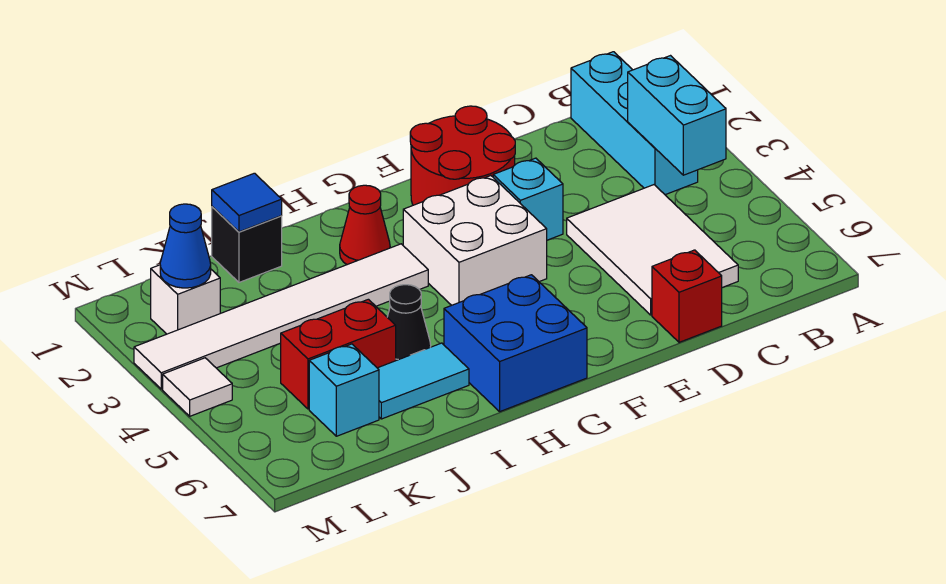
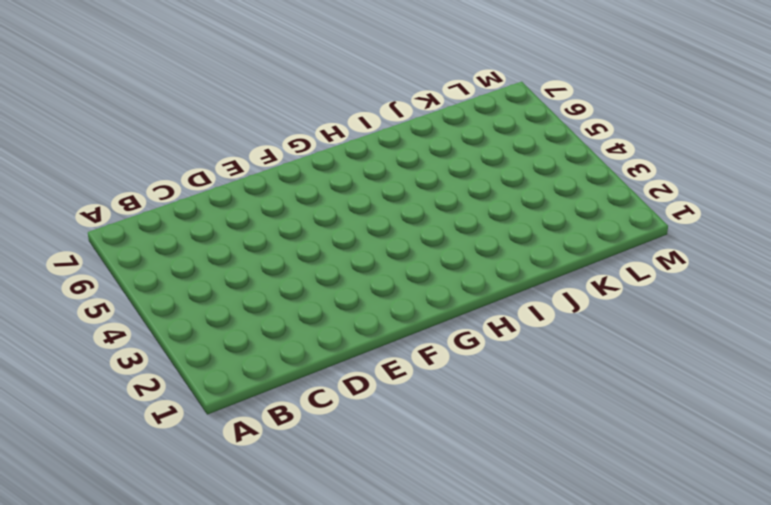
none -> cyan brick B1:B3 level 1
none -> white tile C4:D6 level 1
none -> red brick D7 level 1

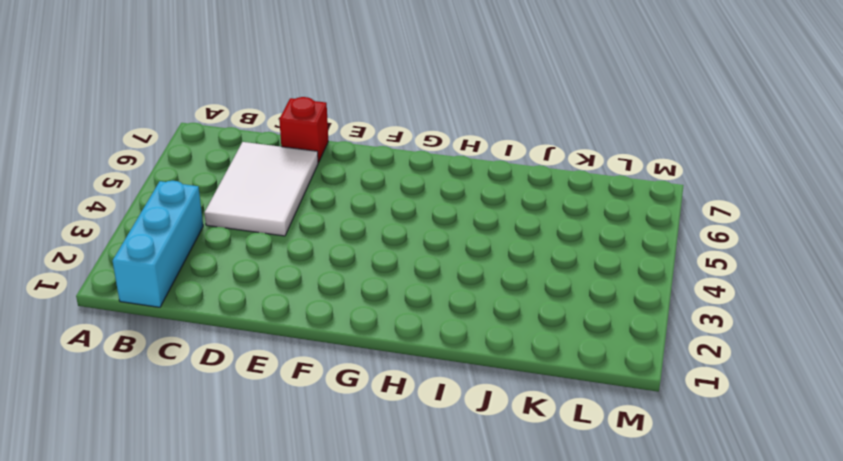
none -> red round brick E1:F2 level 1
none -> cyan brick E3 level 1
none -> white brick F3:G4 level 1

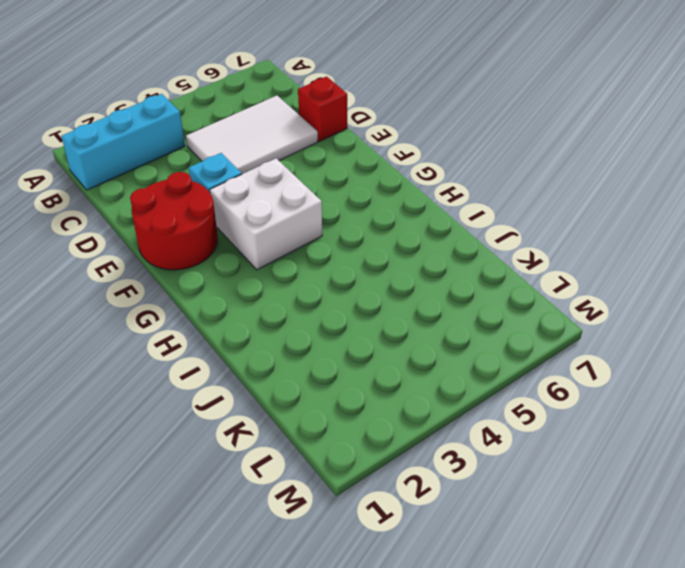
none -> blue brick G6:H7 level 1
none -> red cone H2 level 1
none -> white tile H3:M3 level 1

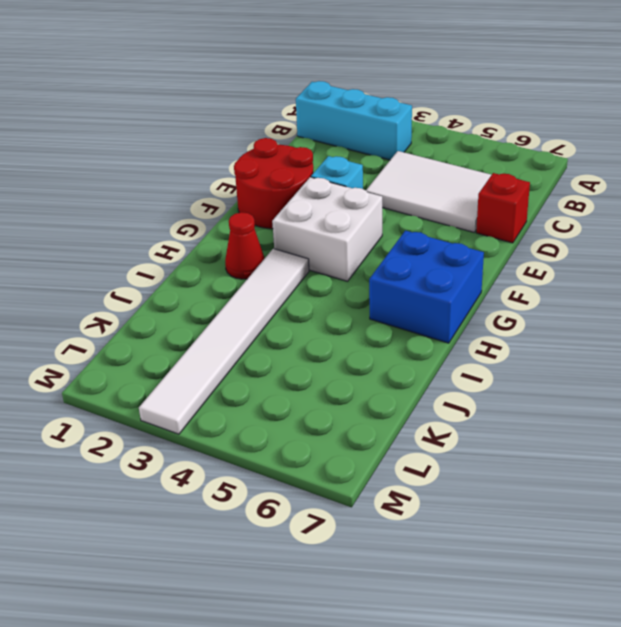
none -> black cone I5 level 1
none -> cyan tile I6:J6 level 1
none -> black brick J1 level 1

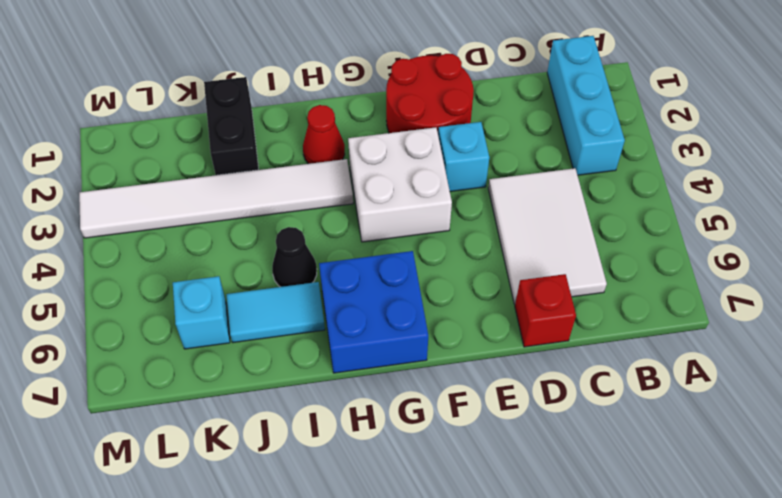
black brick J1:J2 level 1 -> black brick J1 level 1
none -> red brick J5:K5 level 1
none -> white brick L2 level 1
none -> white tile M4 level 1

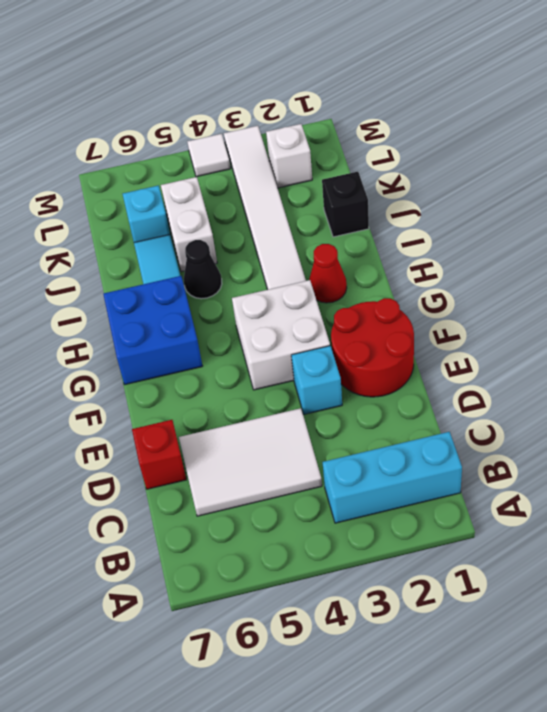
white brick J5:K5 level 1 -> red brick J5:K5 level 1
none -> cyan brick B3:B4 level 2
none -> blue tile J1 level 2
none -> blue cone L2 level 2

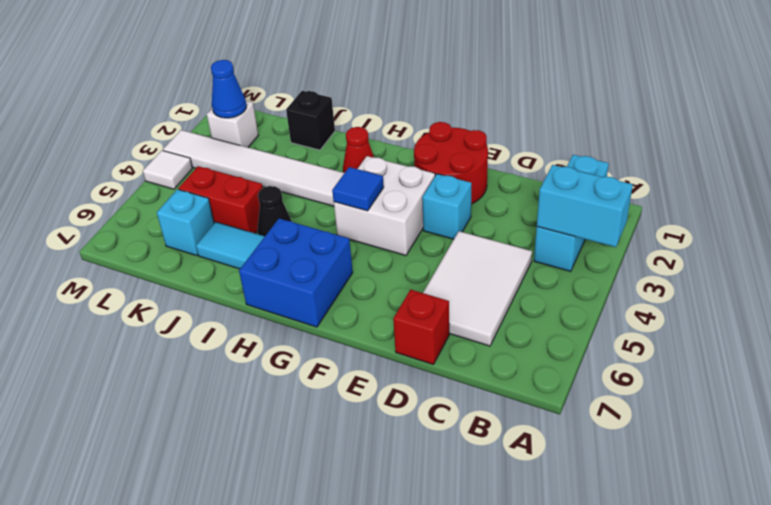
cyan brick A3:B3 level 2 -> cyan brick B3:B4 level 2
blue tile G4 level 2 -> blue tile J1 level 2

